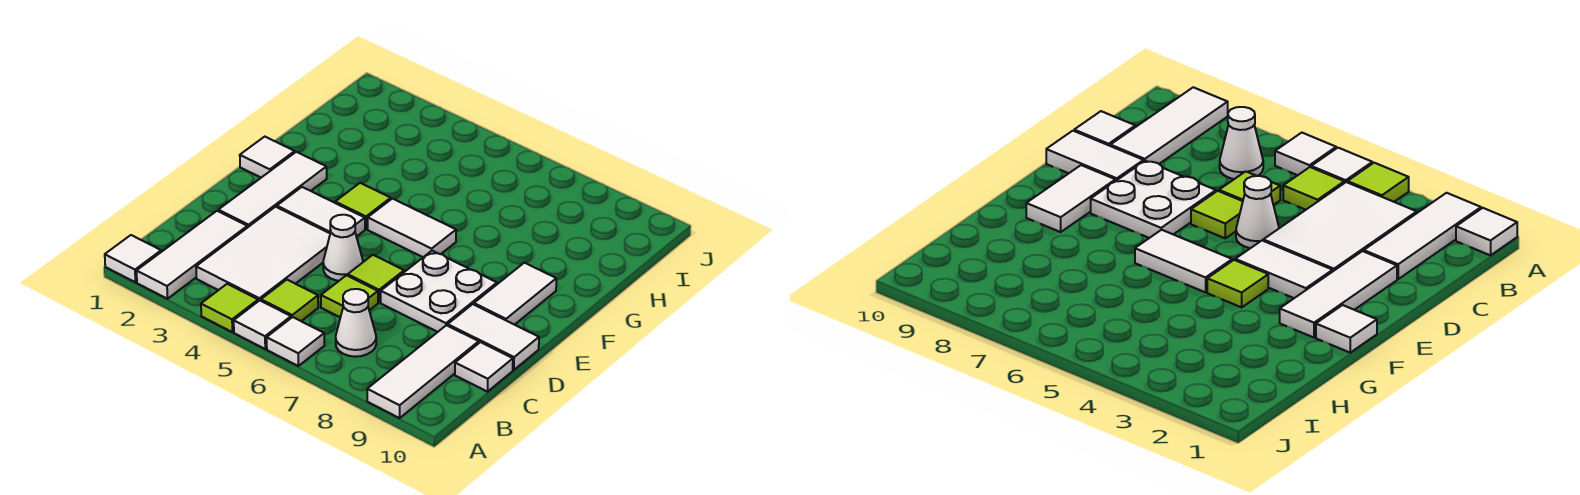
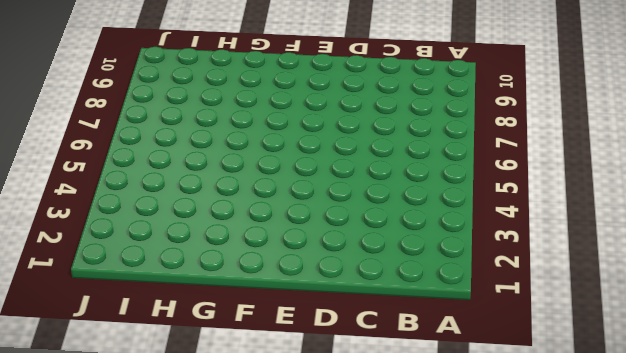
none -> white tile A1 level 1
none -> white tile A2:C2 level 1
none -> lime tile A4 level 1

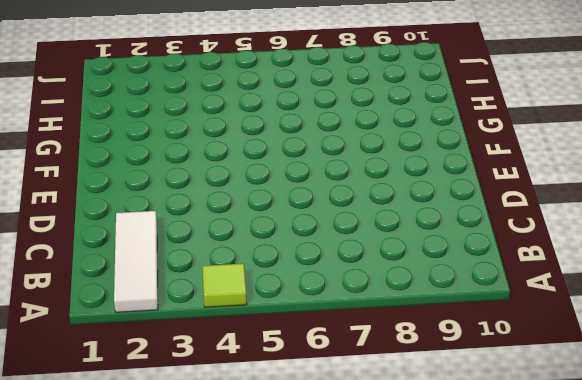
none -> white tile A1 level 1
none -> white tile A5 level 1
none -> white tile A6 level 1

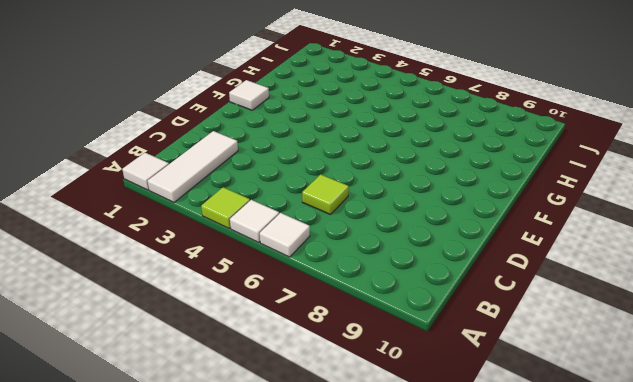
none -> white tile A9:C9 level 1
none -> white tile B3:D4 level 1
none -> lime tile B5 level 1

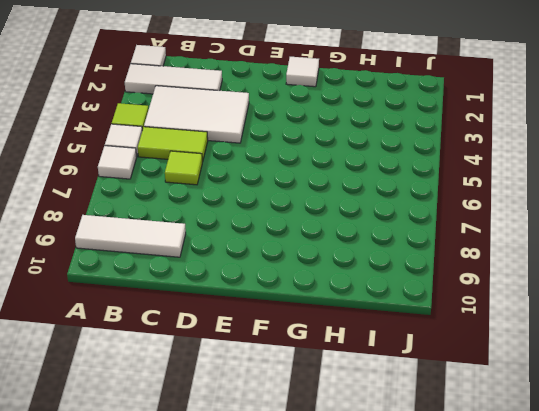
lime tile B5:C5 level 1 -> lime tile B5 level 1
none -> white cone B7 level 1
none -> white tile C10 level 1
none -> white tile D2:F2 level 1

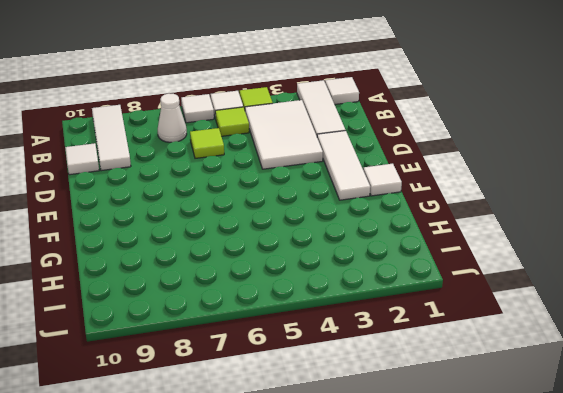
none -> white cone D5 level 1
none -> lime tile D6 level 1
none -> white plate D7:E8 level 1

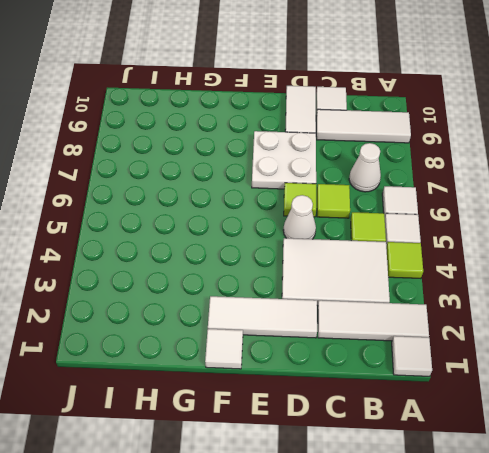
none -> white tile E3:E4 level 1
none -> white tile E9:F9 level 1
none -> lime tile F4 level 1

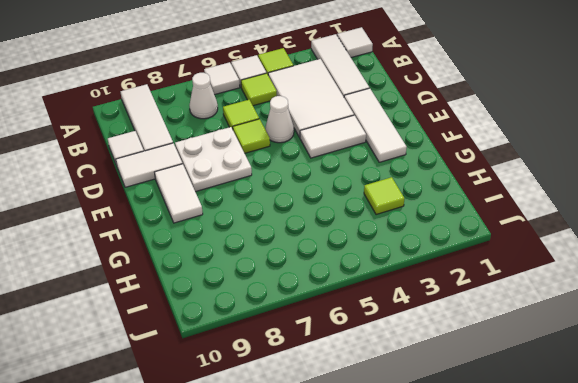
lime tile H3 level 1 -> lime tile F4 level 1
none -> white tile F1 level 1
none -> white tile F5:F6 level 1

